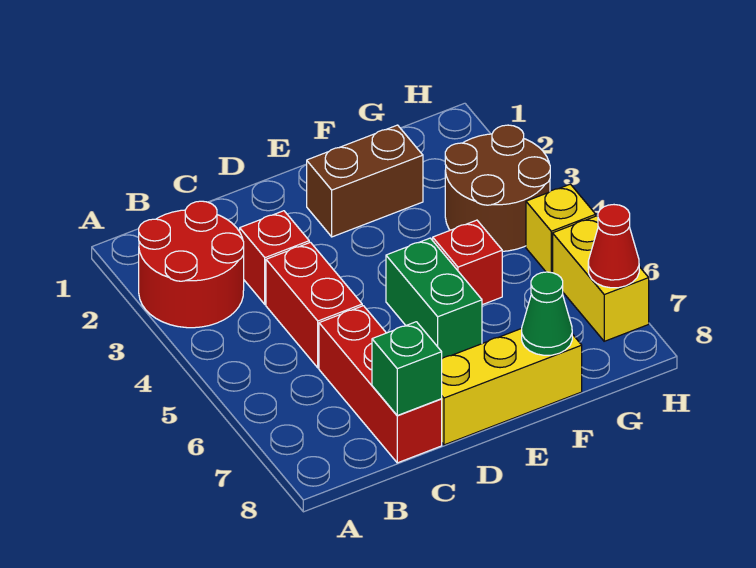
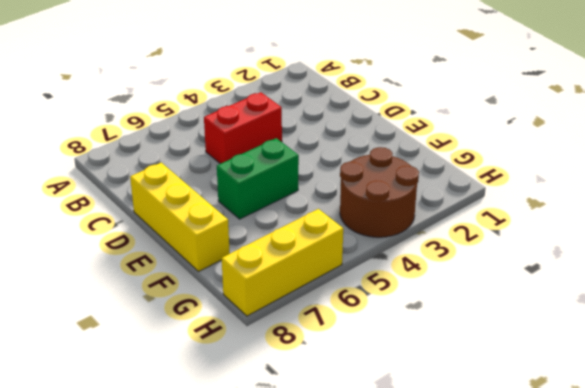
yellow brick H6:H8 level 1 -> yellow brick H6:H7 level 1
none -> red round brick A2:B3 level 1
none -> red brick C3 level 1
none -> red brick C6:C8 level 1

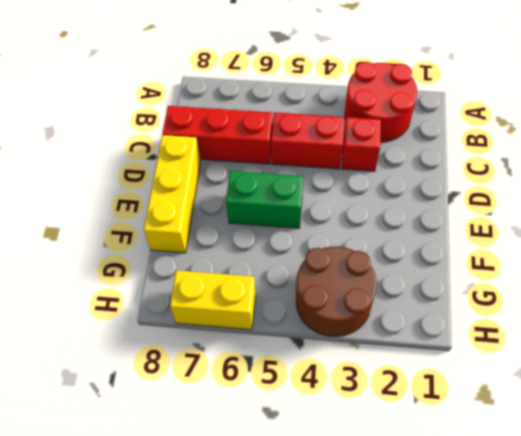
none -> brown brick E2:F2 level 1
none -> red brick F5 level 1
none -> yellow brick H5 level 1

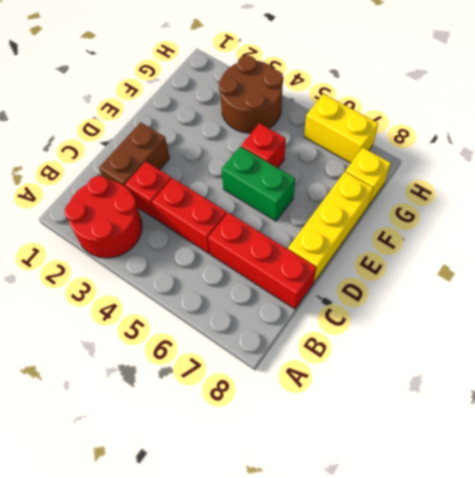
brown brick C2:D2 level 1 -> brown brick E2:F2 level 1
yellow brick G8 level 1 -> yellow brick H5 level 1
none -> green brick C8 level 2
none -> green cone F8 level 2
none -> red cone H7 level 2

